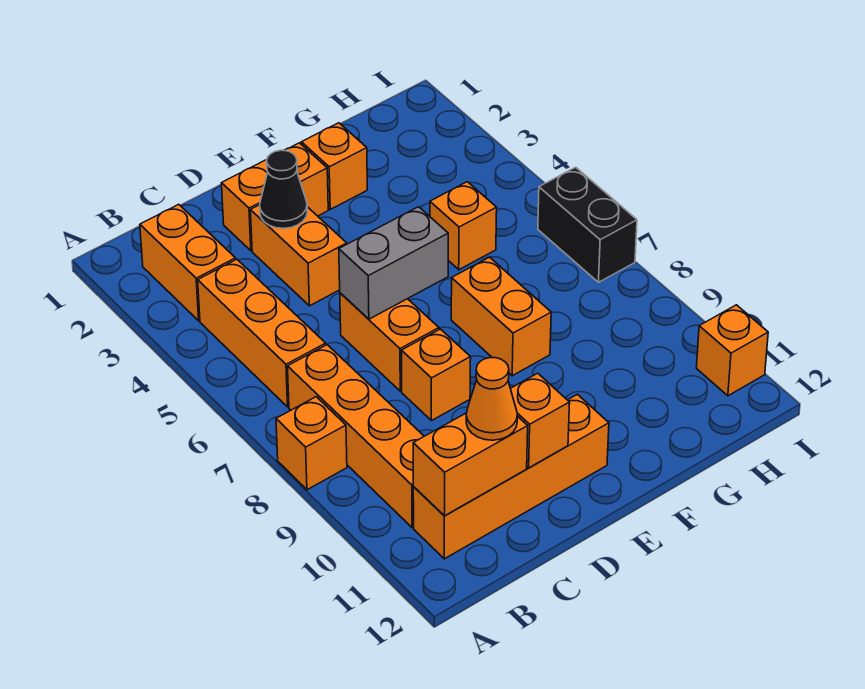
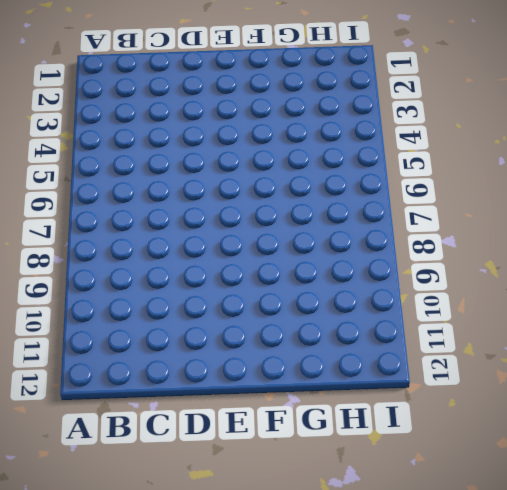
none -> orange brick A8 level 1
none -> orange brick B2:B3 level 1
none -> orange brick B4:B6 level 1

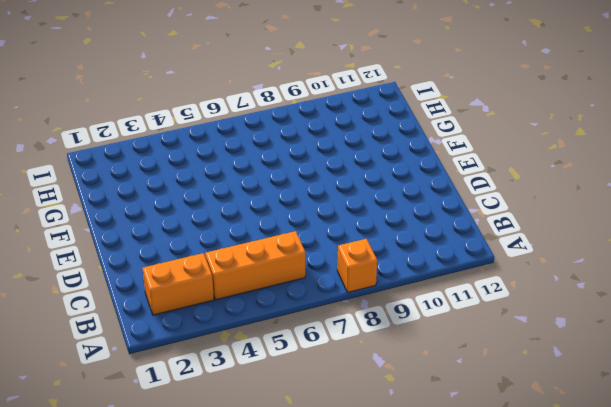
none -> orange brick B7:B10 level 1
none -> orange brick B11:E11 level 1
none -> orange brick D2:E2 level 1

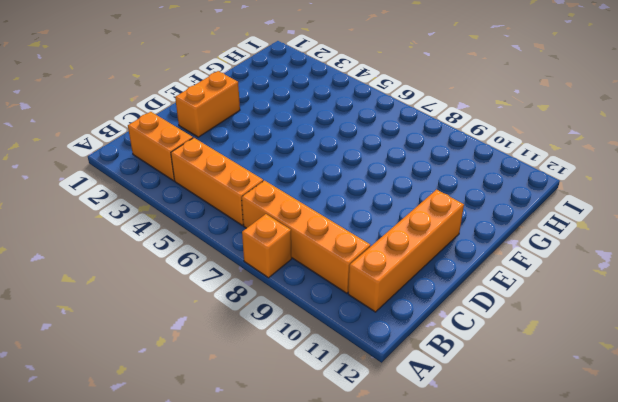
none -> orange brick D3:D4 level 1
none -> orange brick D6:D7 level 1
none -> orange brick D8 level 1

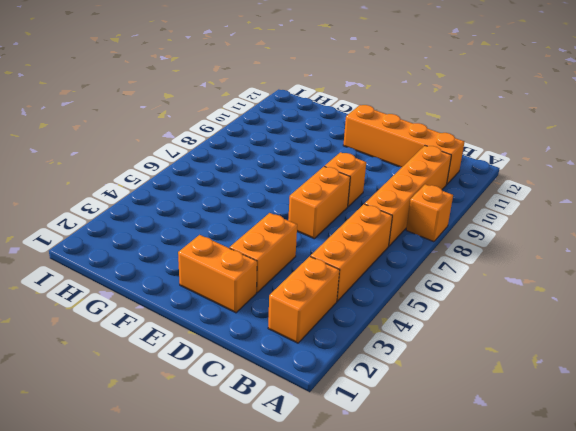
none -> orange brick F2 level 1
none -> orange brick F7:F8 level 1
none -> orange brick G5 level 1

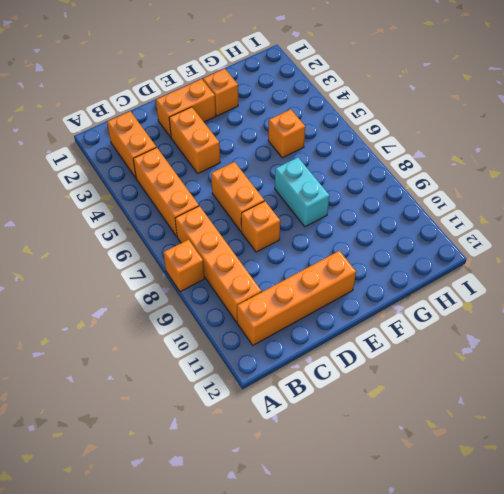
cyan brick F7:F8 level 1 -> orange brick F7:F8 level 1
none -> black brick I6:I7 level 1
none -> orange brick I11 level 1
none -> orange brick B11:C11 level 2

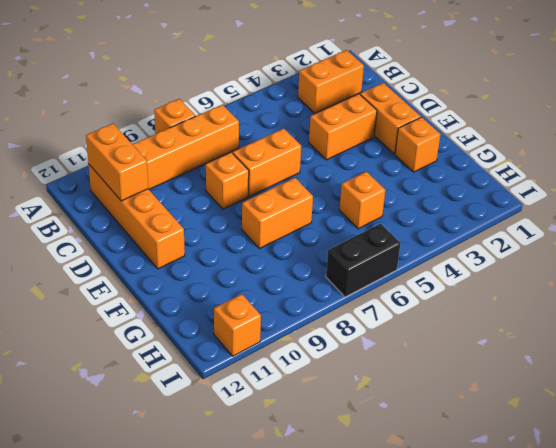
none -> orange brick B4:B6 level 1
none -> black cone D3 level 2
none -> grey brick D6:E6 level 2

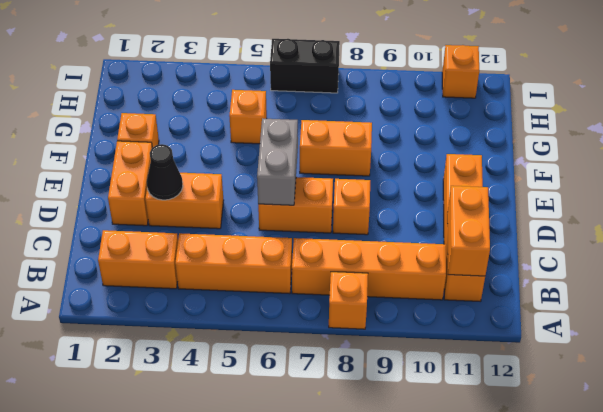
none -> orange brick D11 level 2
none -> orange cone C11 level 3

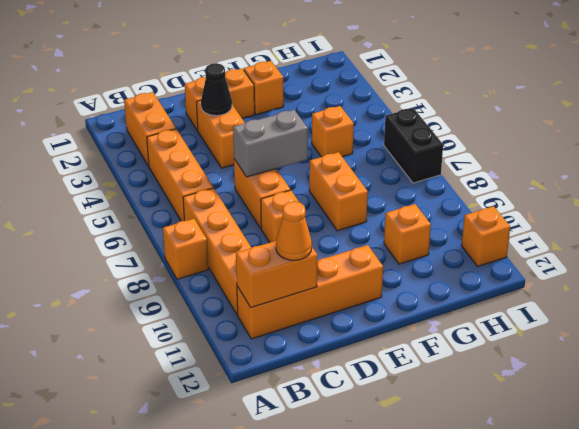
orange brick G10 level 1 -> orange brick D11 level 2

